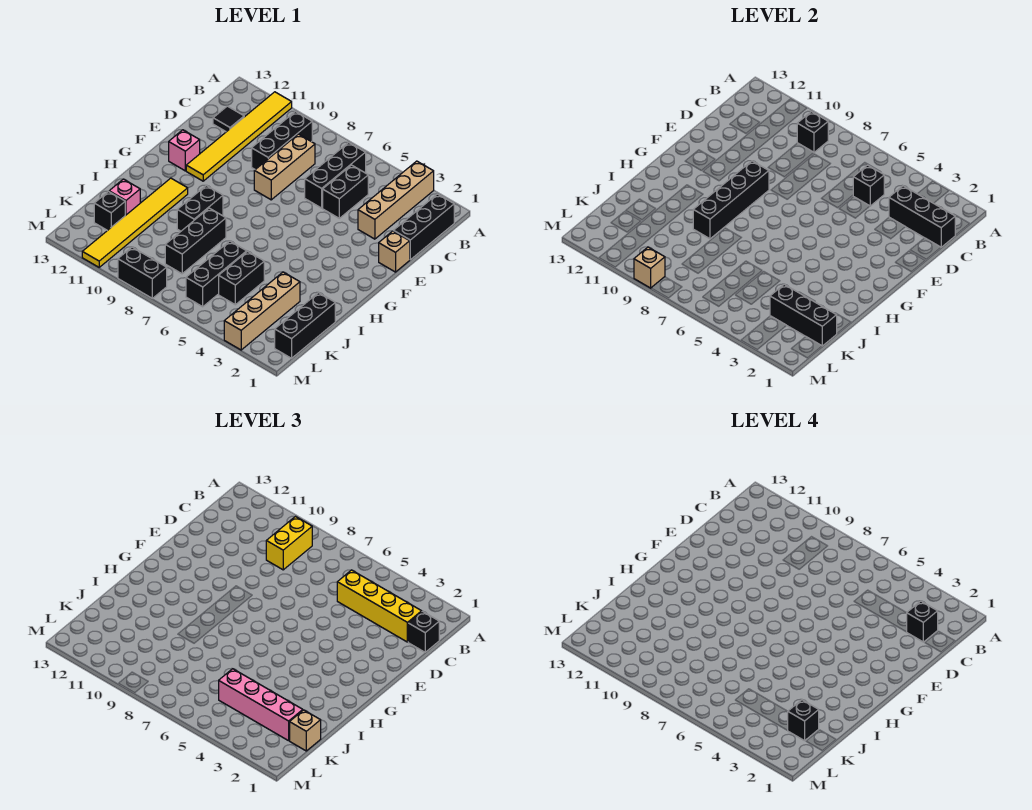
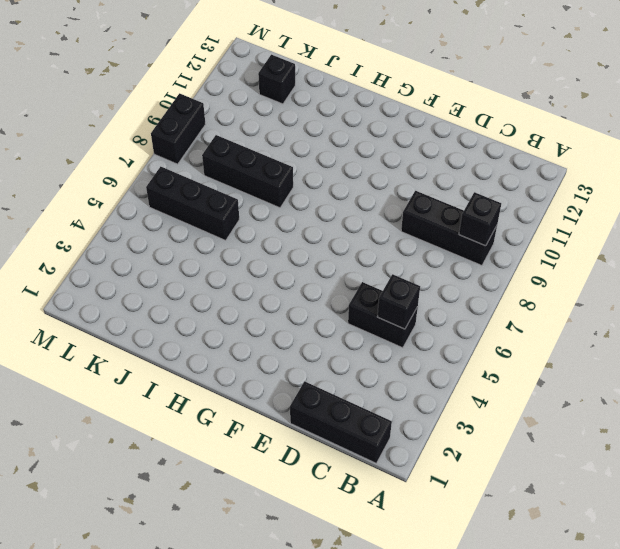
none -> tan brick A3:D3 level 1
none -> yellow tile A11:F11 level 1
none -> black brick B6:D6 level 1
none -> tan brick C8:E8 level 1

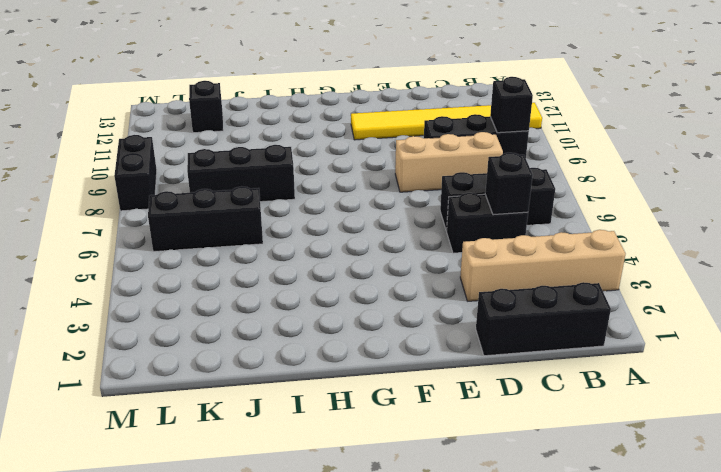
none -> black tile C12 level 1
none -> tan brick E1 level 1
none -> pink brick F12 level 1
none -> black brick H9:I9 level 1

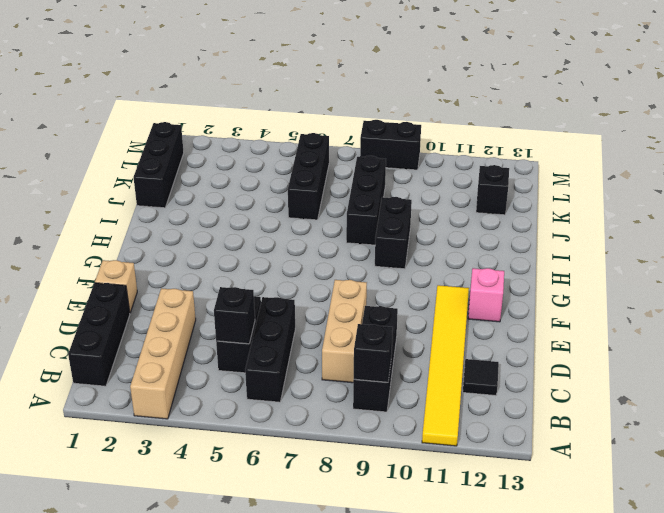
none -> yellow tile H11:M11 level 1
none -> tan brick J3:M3 level 1
none -> black brick J5:K5 level 1
none -> pink brick J12 level 1

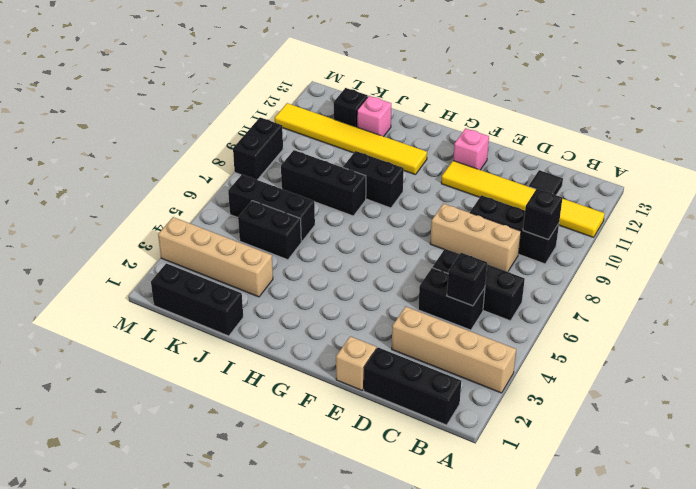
none -> black brick C1:C3 level 2
none -> black brick F9:I9 level 2
none -> black brick K1:K3 level 2
none -> tan brick M9 level 2

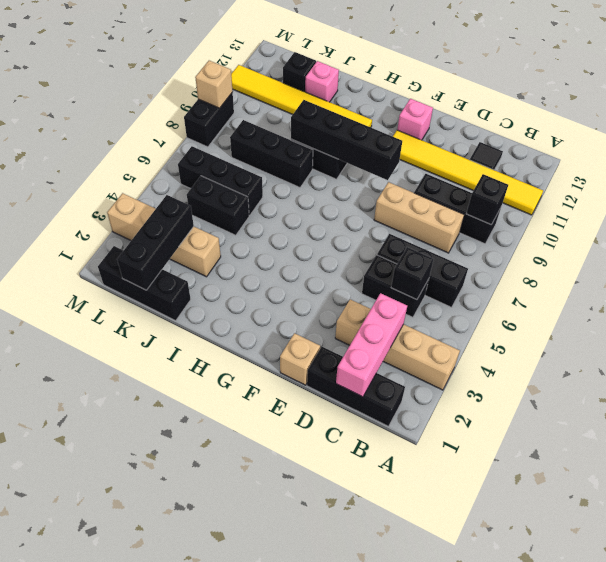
pink brick C1:C3 level 2 -> black brick C1:C3 level 2
none -> yellow brick B9:C9 level 3
none -> black brick C1 level 3
none -> yellow brick C2:C5 level 3
none -> tan brick K1 level 3

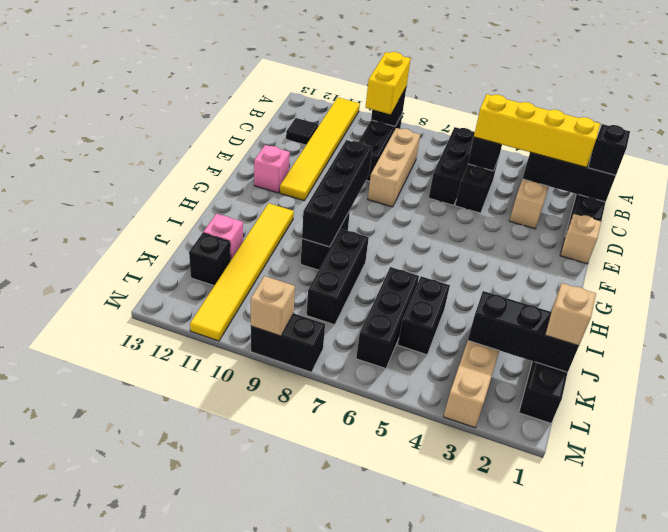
none -> pink brick K2:K5 level 3
none -> black brick C2 level 4
none -> black brick K2 level 4

